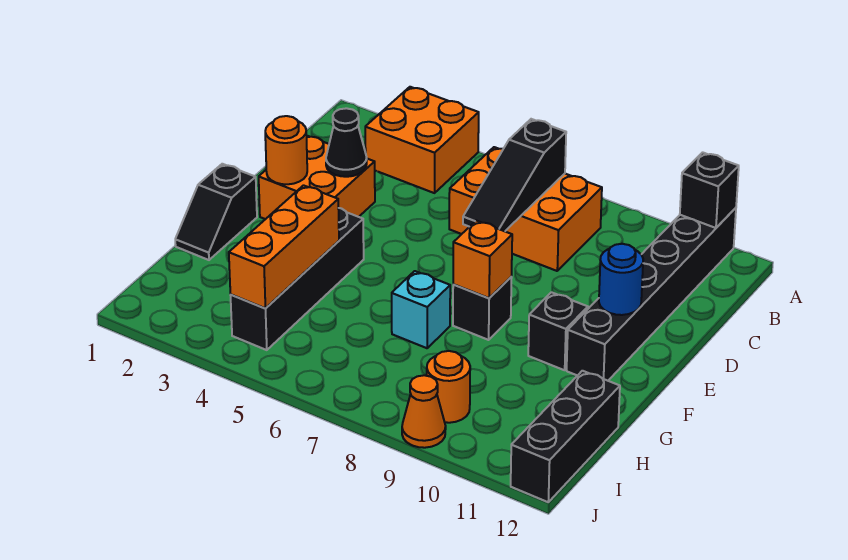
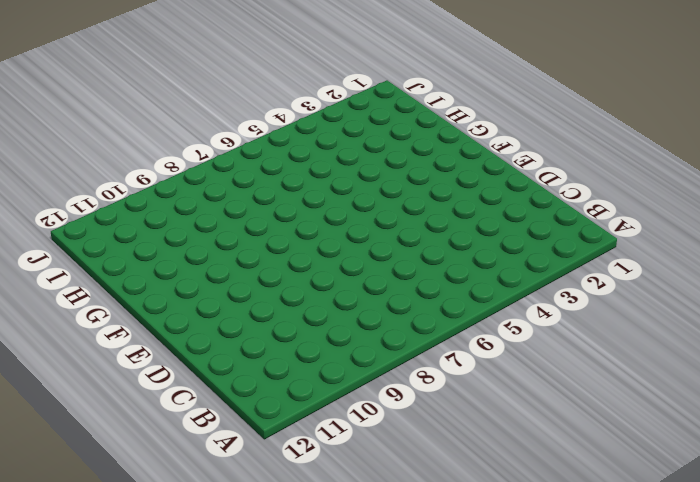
none -> orange brick A3:B4 level 1
none -> black brick A11:F11 level 1
none -> orange brick B6:C8 level 1

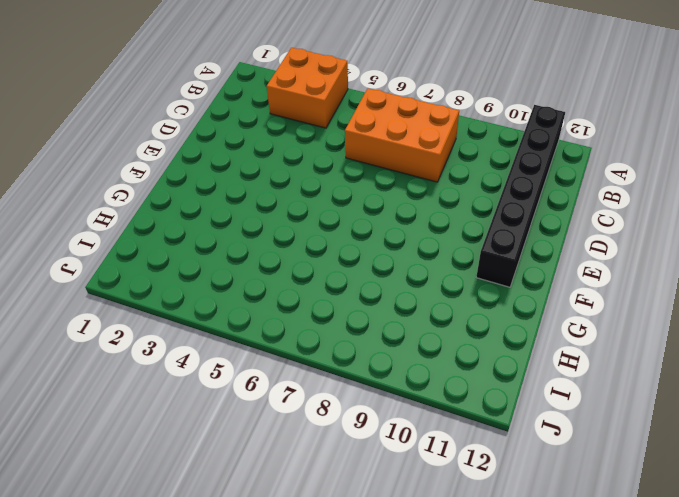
none -> orange brick D2:E3 level 1
none -> black slope F1:G1 level 1 top F
none -> black brick F4:I4 level 1

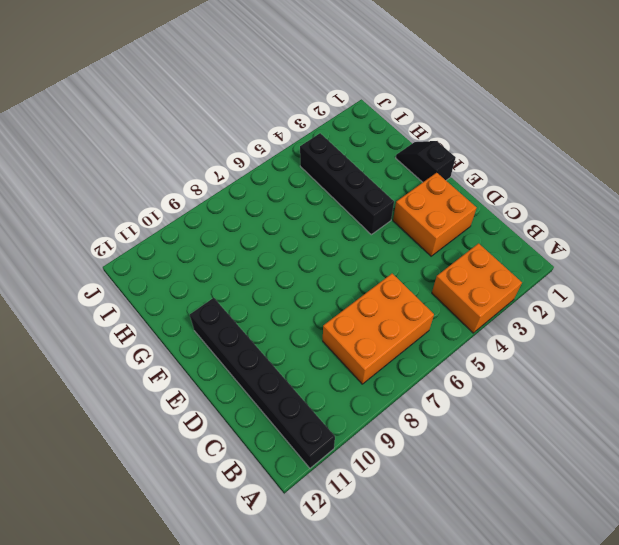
none -> black brick F8 level 1
none -> black brick F10 level 1
none -> cyan brick G7 level 1

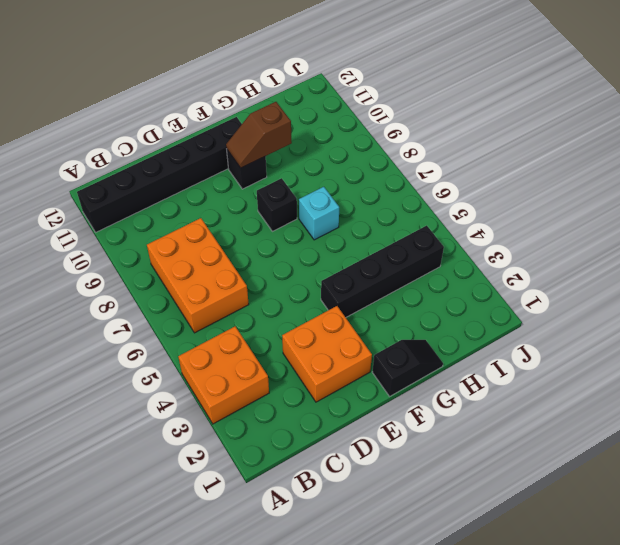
brown slope F10:G10 level 2 top G -> none
none -> black brick H12:J12 level 1
none -> orange round brick I9 level 1
none -> orange cone J9 level 1

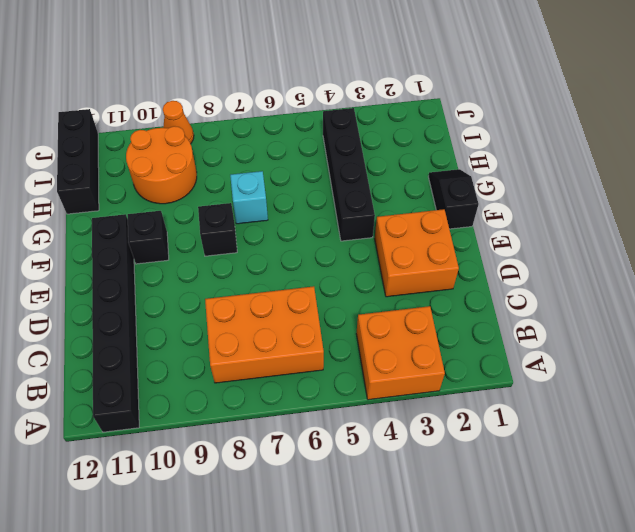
orange round brick H9:I10 level 1 -> orange round brick I9 level 1
none -> black brick A11 level 2
none -> black slope B7:D7 level 2 top B
none -> black cone D3 level 2

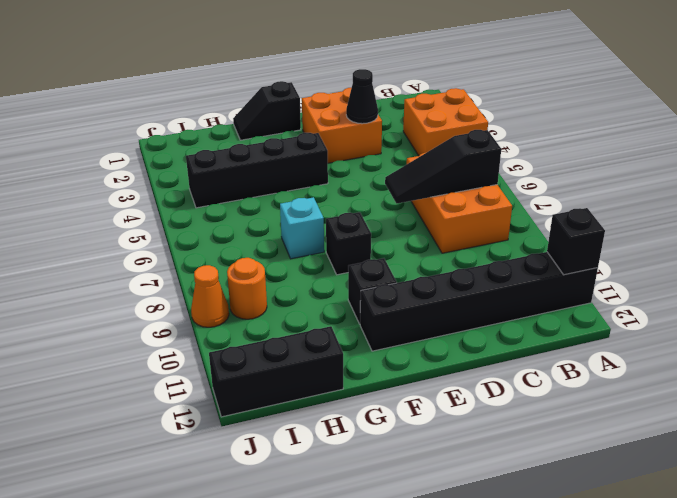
none -> orange round brick E2 level 2
none -> blue round brick E11 level 2
none -> orange brick F8 level 2

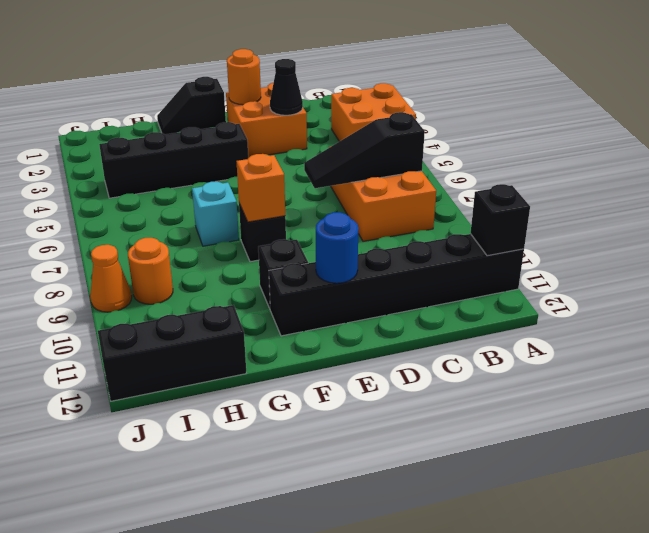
none -> orange brick G4:I4 level 2

